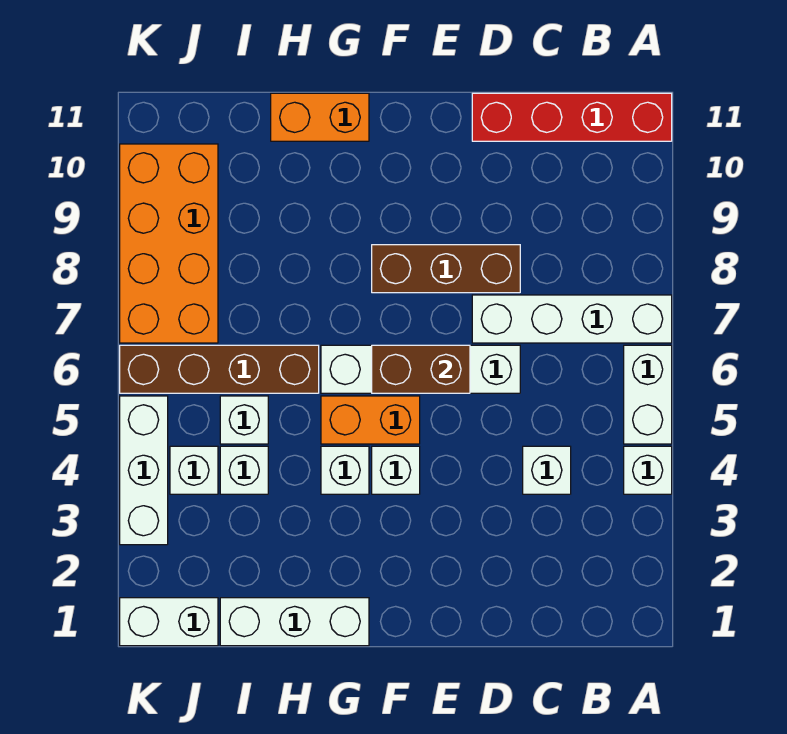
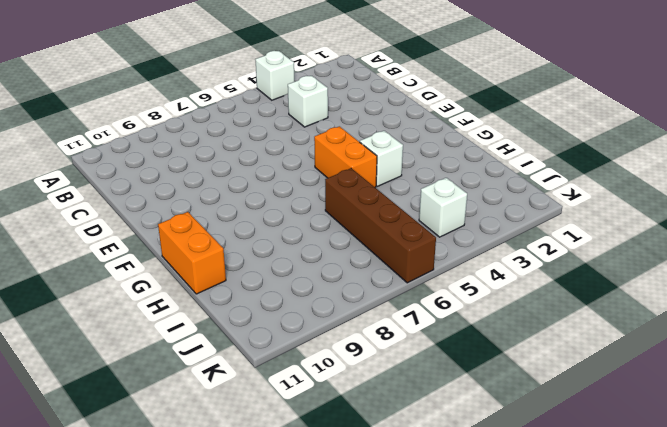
none -> white brick A5:A6 level 1
none -> white brick A7:D7 level 1
none -> red brick A11:D11 level 1

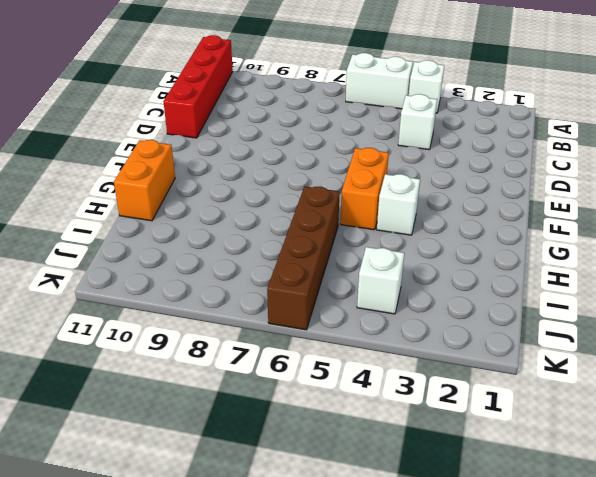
none -> white brick A7:D7 level 1
none -> white brick D6:G6 level 1
none -> brown brick D8:F8 level 1

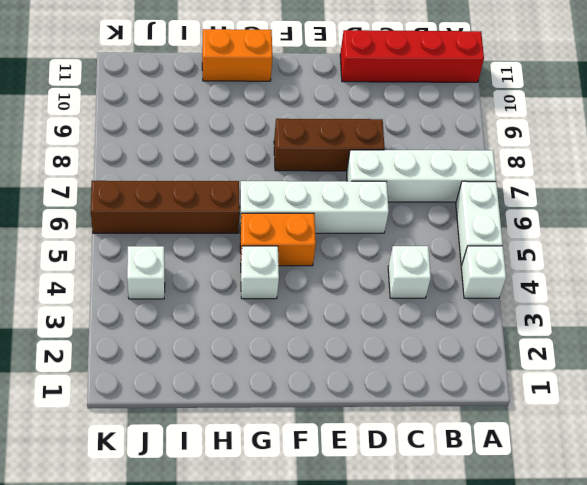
none -> white brick F4 level 1
none -> white brick G1:I1 level 1
none -> white brick I4 level 1

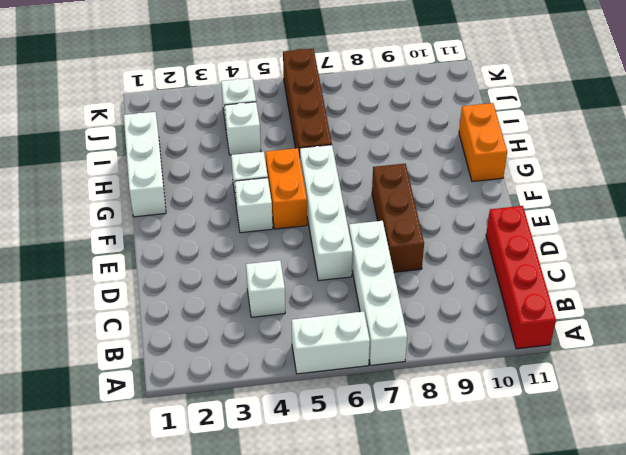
none -> white brick A4 level 1
none -> white brick I5 level 1
none -> white brick J1:K1 level 1

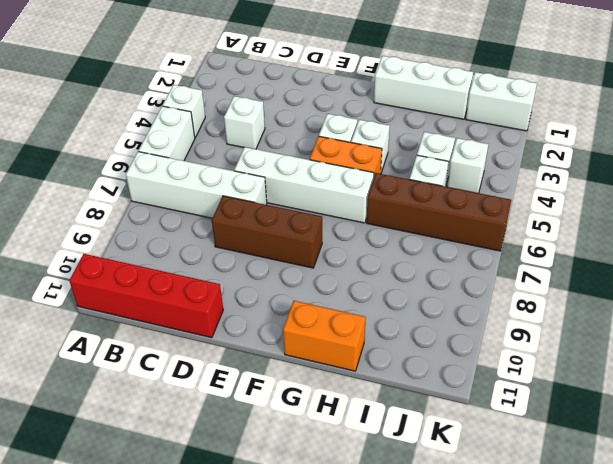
none -> orange brick J7:K10 level 1
none -> white brick K3:K5 level 1
none -> brown brick E6:F6 level 2

